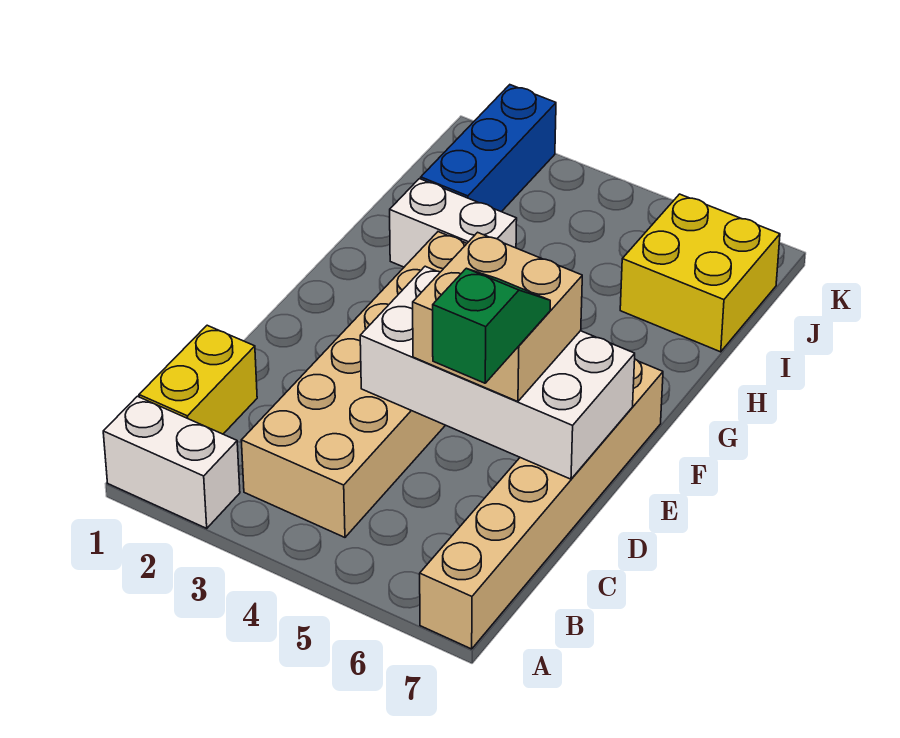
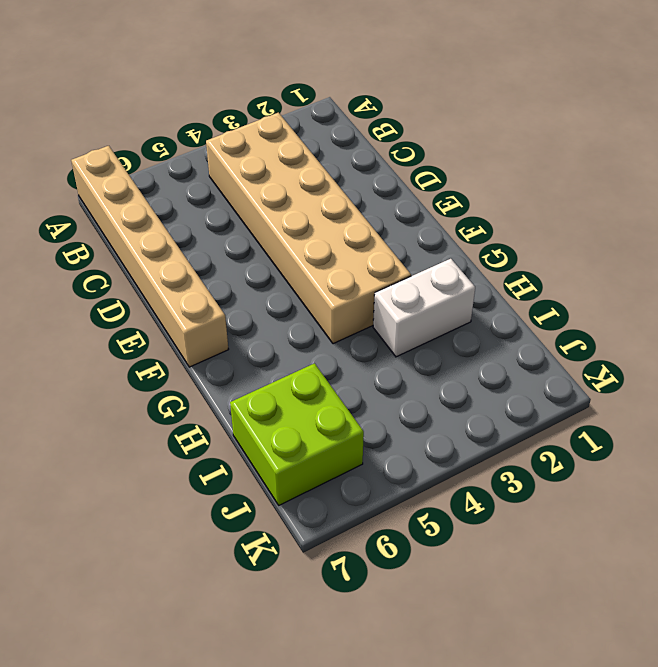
lime brick I6:J7 level 1 -> yellow brick I6:J7 level 1
none -> white brick A1:A2 level 1
none -> yellow brick B1:C1 level 1

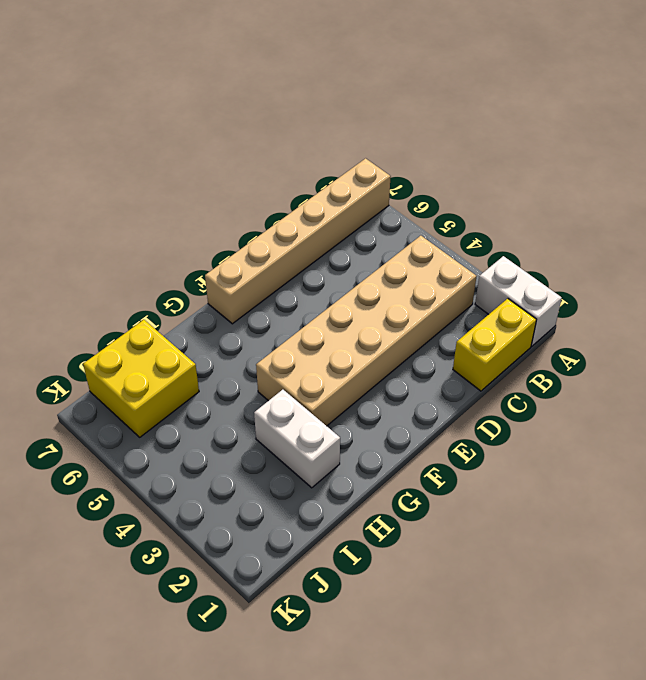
none -> blue brick I2:K2 level 1
none -> white brick D4:E7 level 2

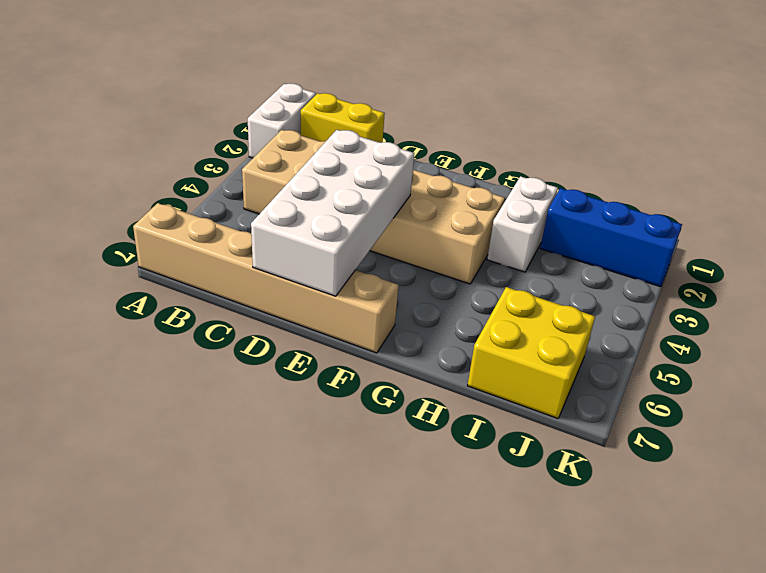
none -> tan brick D5:E6 level 3
none -> green slope C6:D6 level 4 top C

